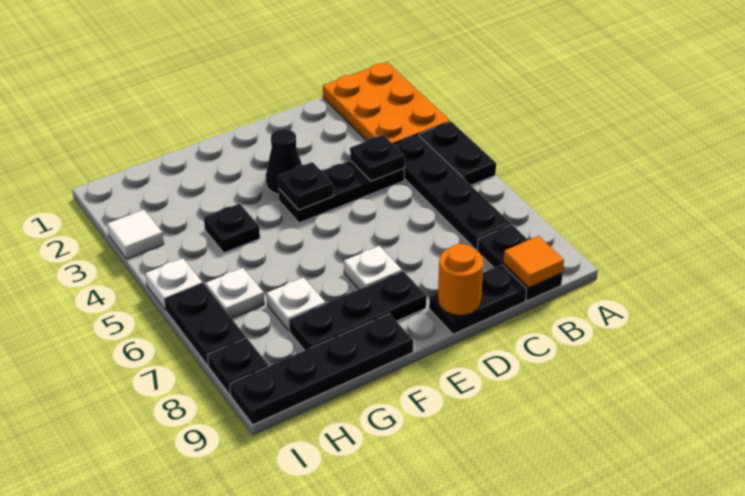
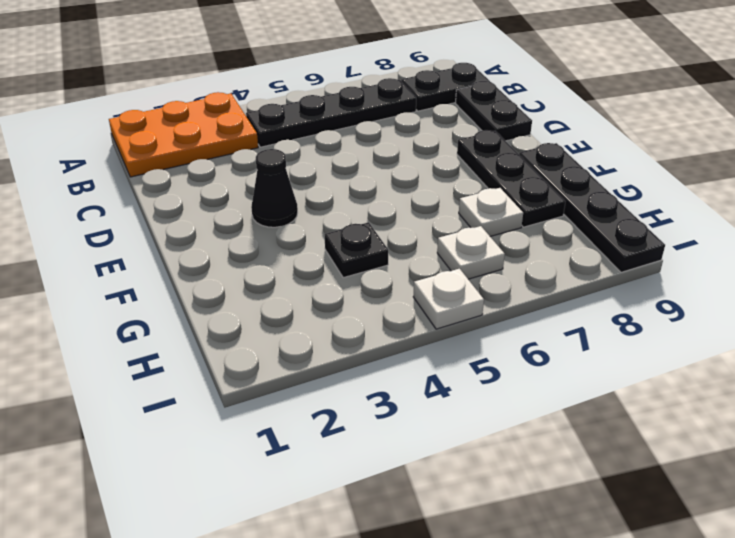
none -> black plate A4:A5 level 1
none -> black plate C4:E4 level 1
none -> white plate E7 level 1

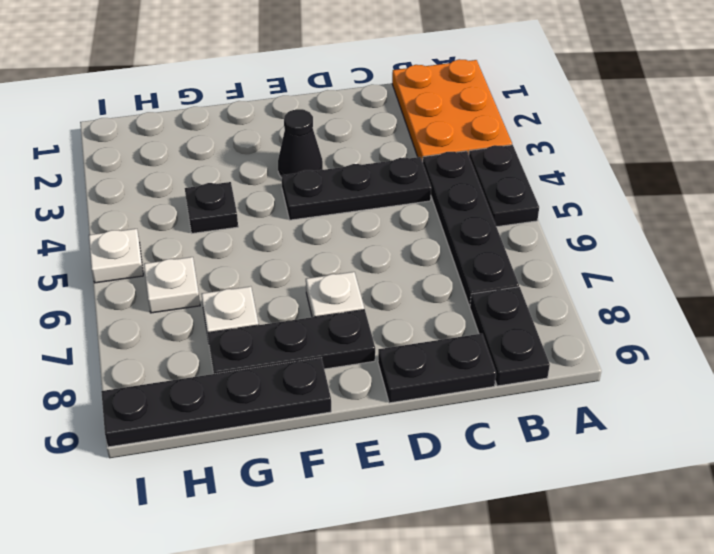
none -> white tile I3 level 1
none -> black plate I6:I7 level 1
none -> black plate I8 level 1

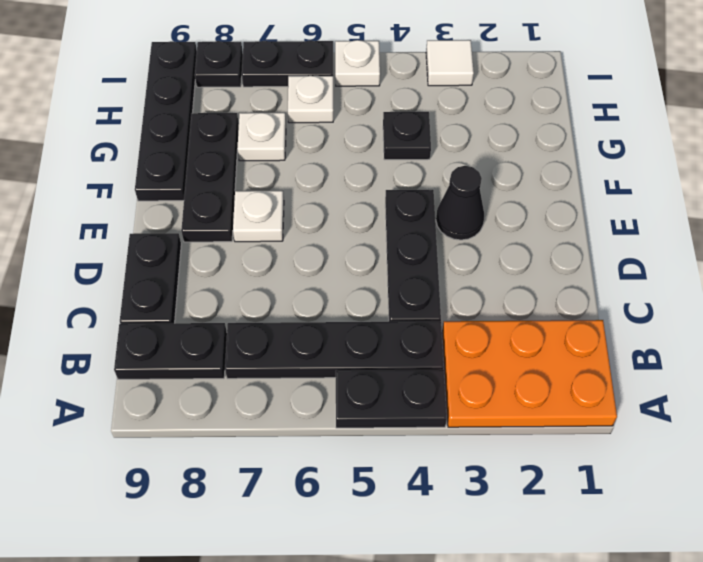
none -> orange tile B9 level 2
none -> black plate C4 level 2
none -> orange round brick D9 level 2

